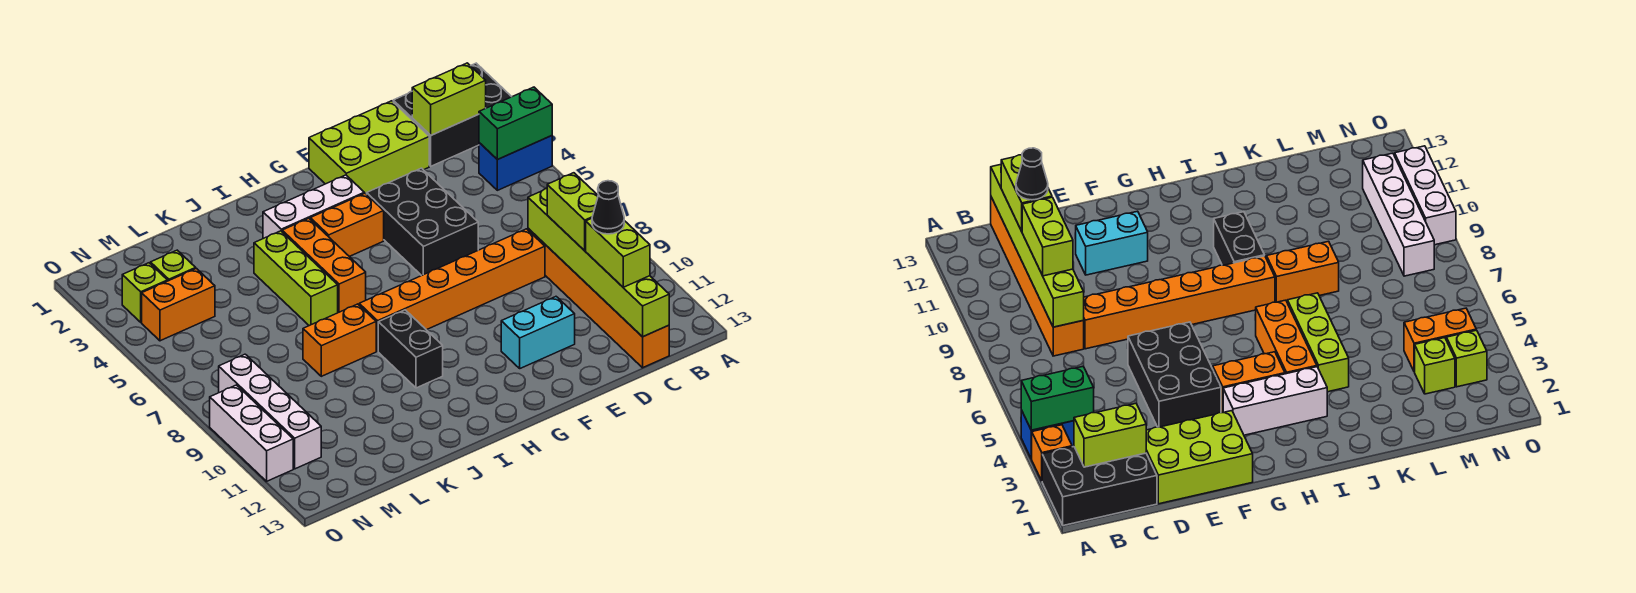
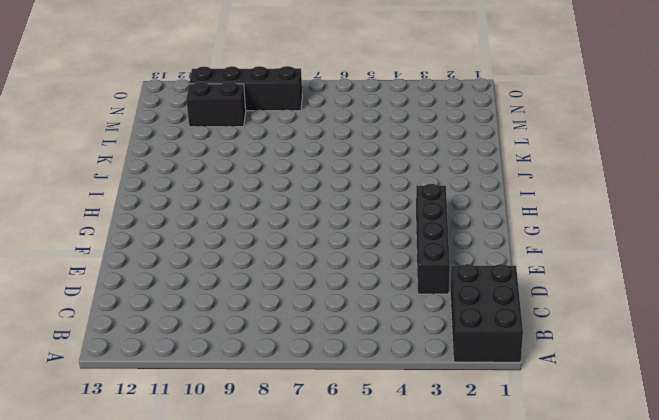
black brick D3:G3 level 1 -> white brick G3:I3 level 1
black brick M10:M11 level 1 -> black brick I9:I10 level 1
black brick N8:N11 level 1 -> white brick N8:N11 level 1
none -> orange brick A3 level 1
none -> blue brick A4:B4 level 1
none -> orange brick C8:C13 level 1

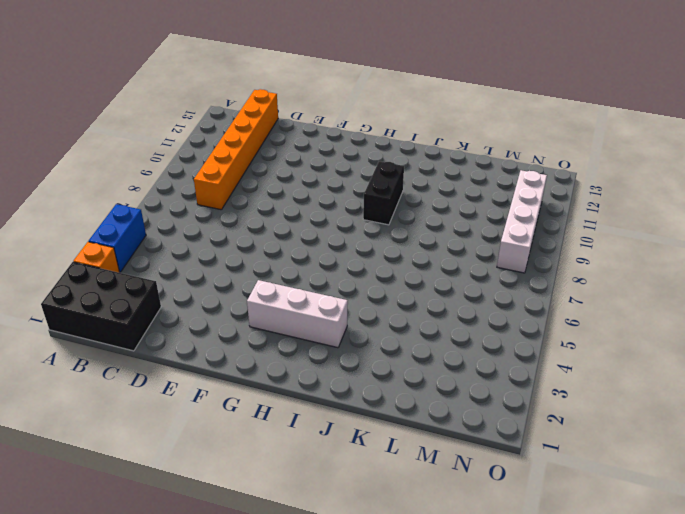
blue brick A4:A5 level 1 -> blue brick A4:B4 level 1
none -> lime brick D1:F2 level 1
none -> orange brick D8:I8 level 1
none -> black brick E4:F6 level 1

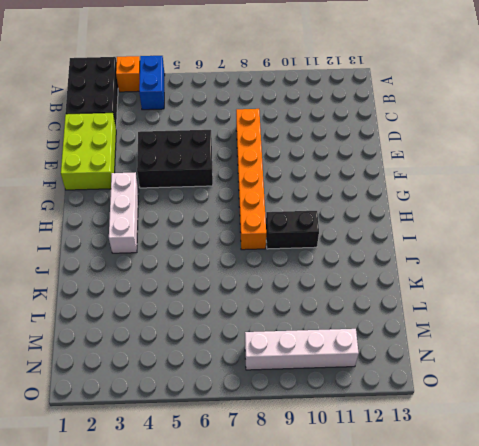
none -> orange brick C8:C13 level 1
none -> cyan brick E11:F11 level 1
none -> orange brick G4:H4 level 1

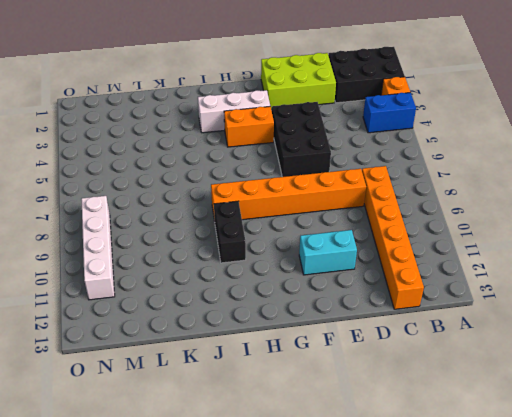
none -> orange brick I4:I6 level 1
none -> lime brick J4:J6 level 1
none -> orange brick J8:K8 level 1

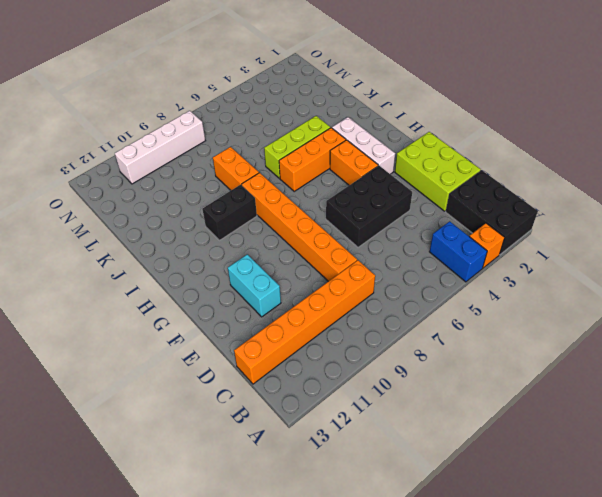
none -> lime brick M3 level 1
none -> orange brick M4:N4 level 1
none -> lime brick N3 level 1

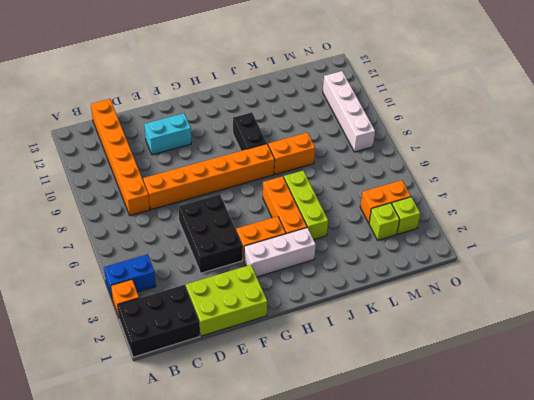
none -> white brick O9:O11 level 1
none -> green brick A4:B4 level 2
none -> lime brick B2:C2 level 2

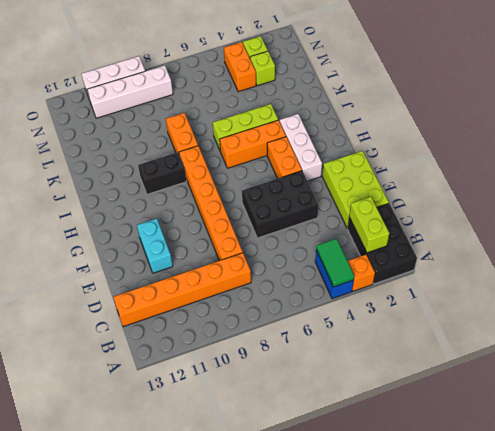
green tile A4:B4 level 2 -> green brick A4:B4 level 2
none -> lime brick C8:C13 level 2
none -> lime brick C9:C10 level 3
none -> lime brick C11:C12 level 3

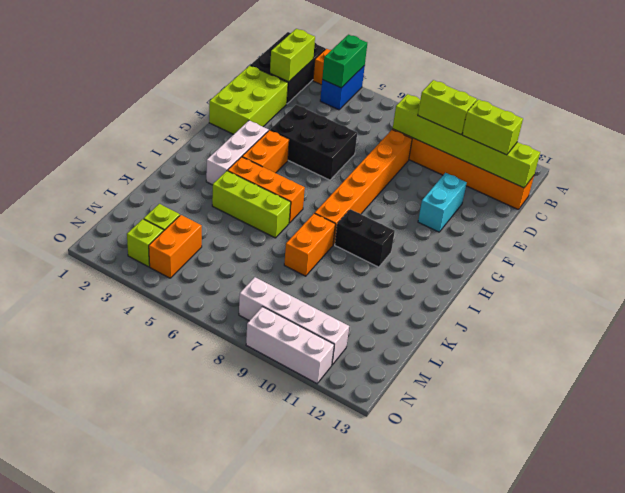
none -> black cone C11 level 4

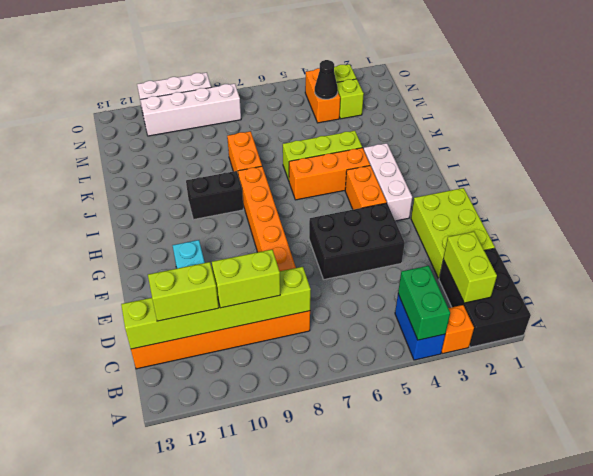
black cone M4 level 2 -> black cone C11 level 4

